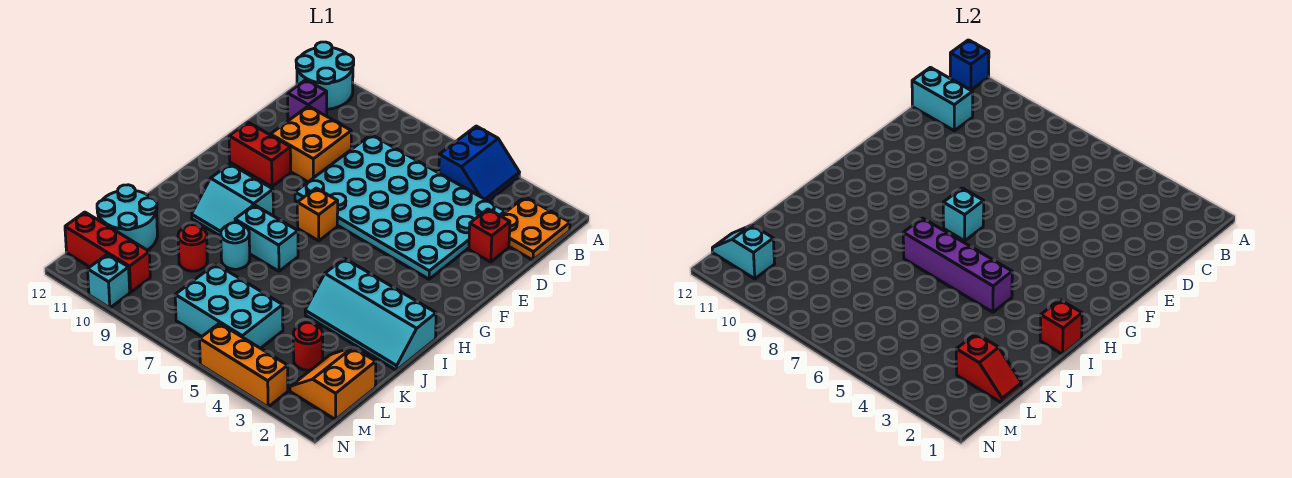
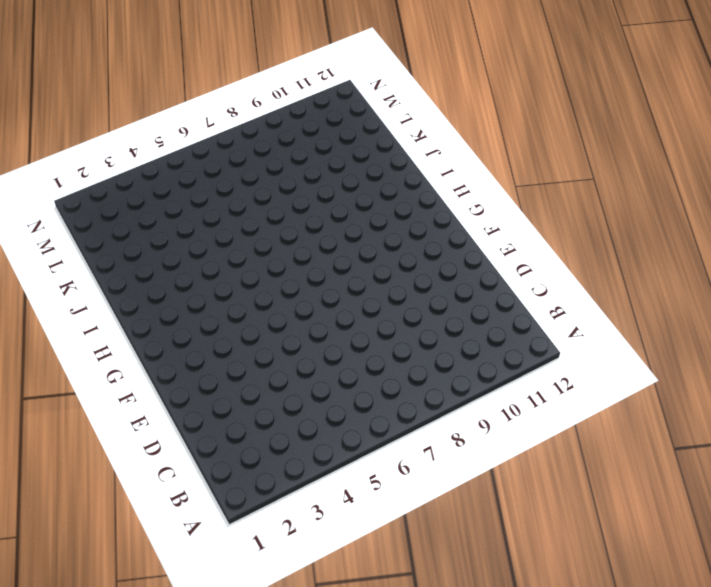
none -> blue slope A4:B5 level 1 top 5
none -> cyan round brick A11:B12 level 1
none -> orange plate B1:C2 level 1

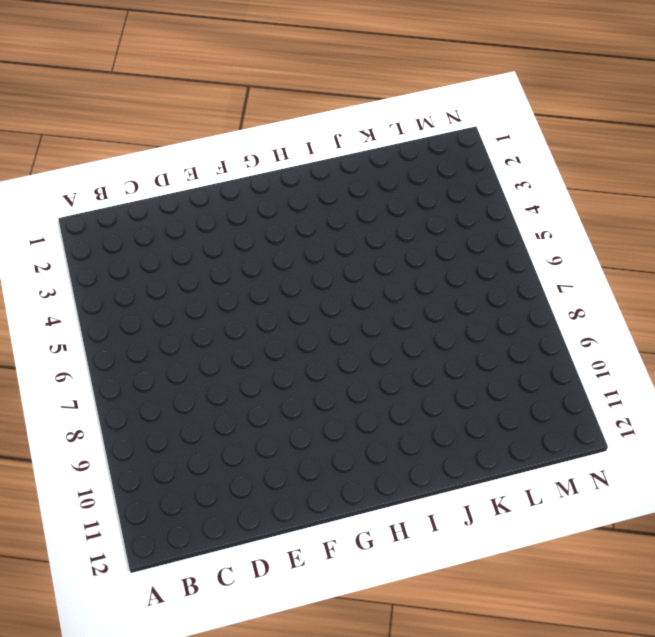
none -> blue slope A4:B5 level 1 top 5
none -> cyan round brick A11:B12 level 1
none -> orange plate B1:C2 level 1

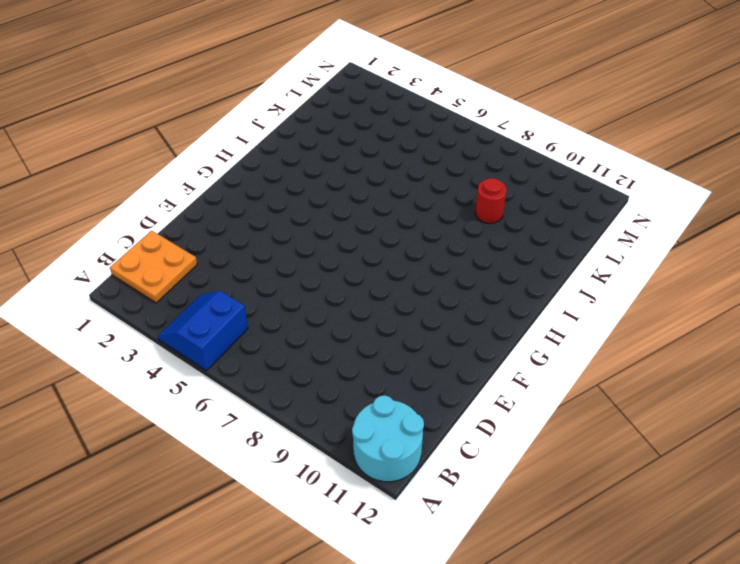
none -> cyan plate C3:F8 level 1
none -> purple brick C11 level 1
none -> red brick D2 level 1

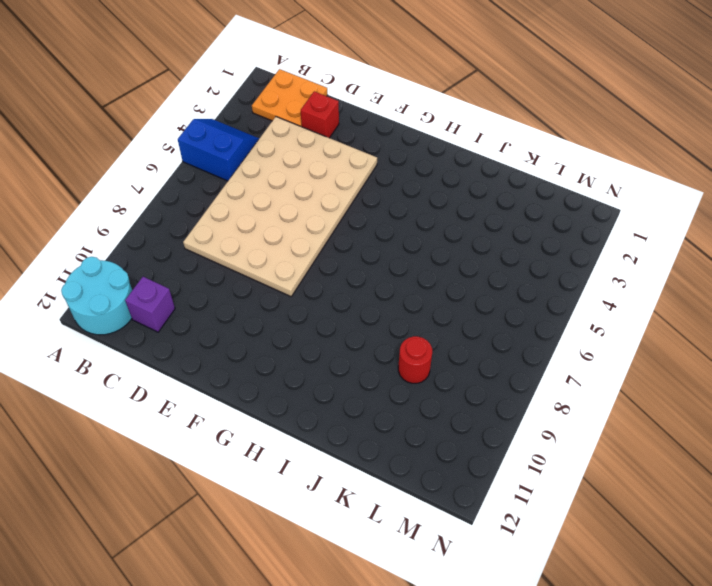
tan plate C3:F8 level 1 -> cyan plate C3:F8 level 1
none -> orange brick D9:E10 level 1
none -> red brick F10:F11 level 1
none -> orange brick G7 level 1

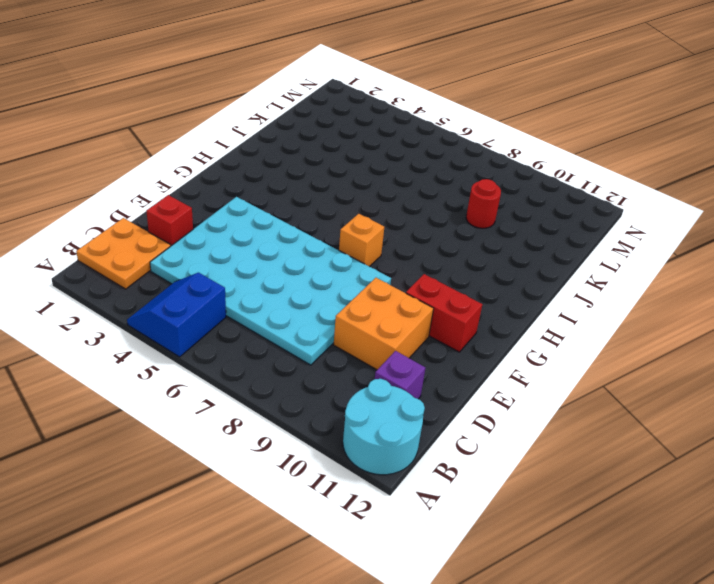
none -> cyan slope H9:I10 level 1 top H
none -> cyan slope I1:J4 level 1 top I
none -> cyan brick I7:I8 level 1

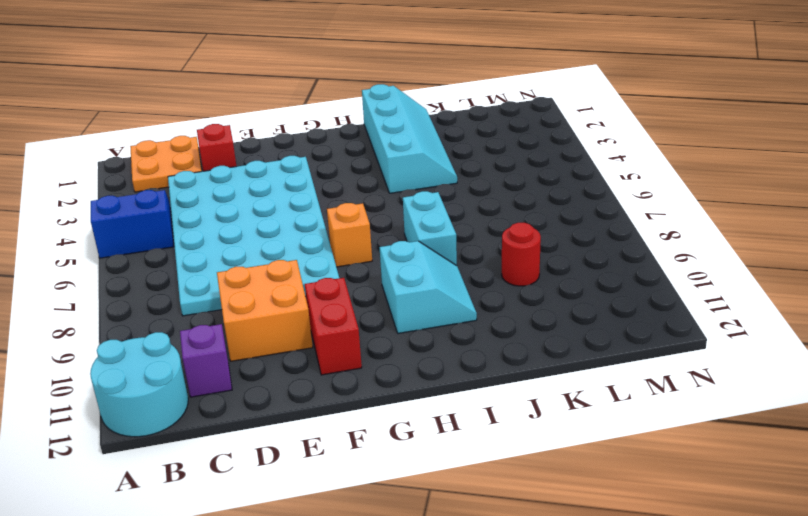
none -> cyan round brick J8 level 1
none -> cyan round brick K11:L12 level 1
none -> orange slope L1:M2 level 1 top 1

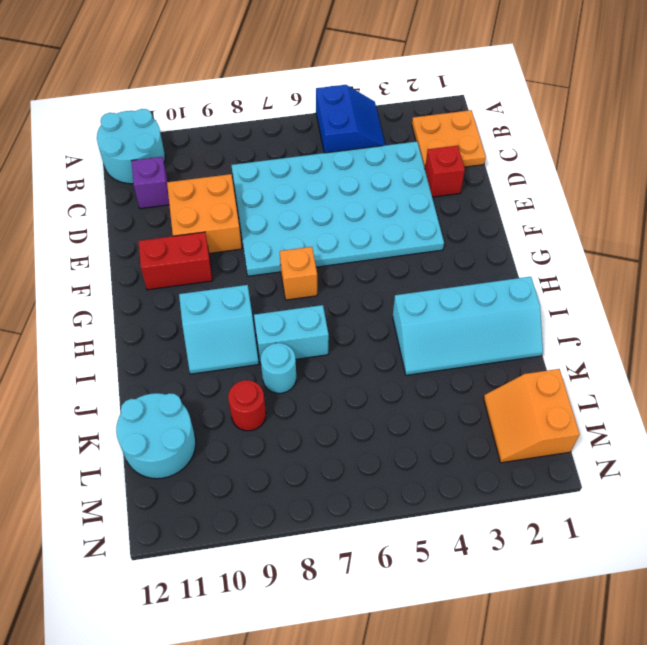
none -> red round brick L3 level 1
none -> cyan brick L5:M7 level 1
none -> red brick M10:M12 level 1

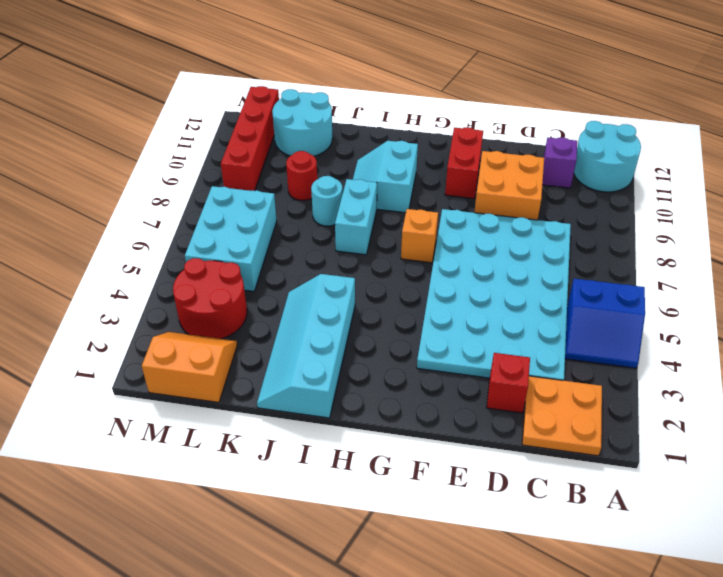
red round brick L3:M4 level 1 -> red round brick L3 level 1
red brick M9:M12 level 1 -> red brick M10:M12 level 1
none -> orange brick N3:N5 level 1
none -> cyan brick N10 level 1
none -> blue brick A12 level 2

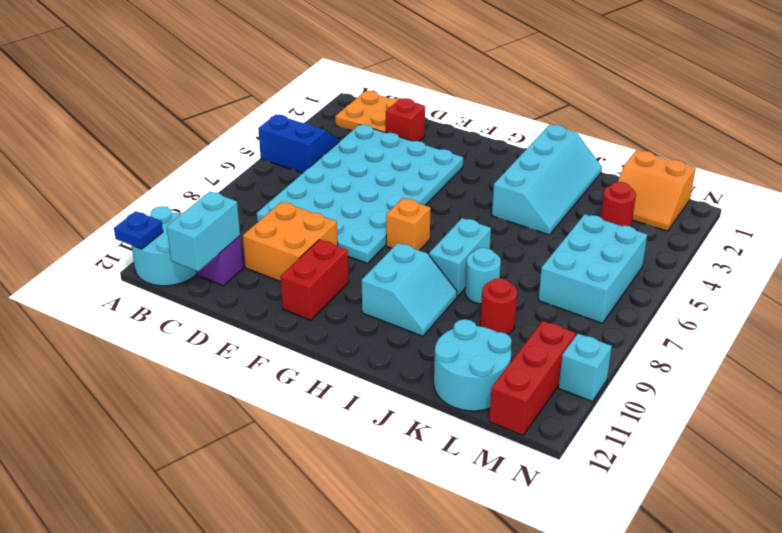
blue plate A12 level 2 -> blue brick A12 level 2
none -> orange brick N3:N5 level 1
none -> cyan brick G7 level 2
none -> red brick I1 level 2

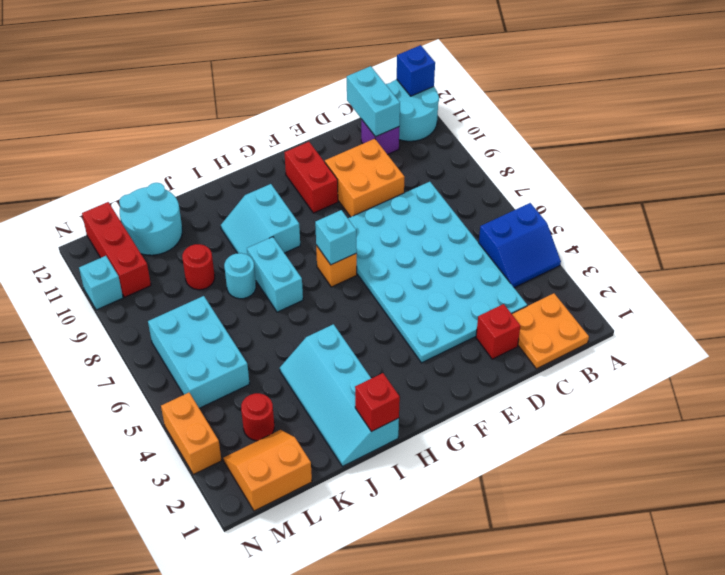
orange brick N3:N4 level 1 -> orange brick N3:N5 level 1
none -> purple brick I4:I7 level 2
none -> red slope L1:L2 level 2 top 2
none -> cyan slope M11:M12 level 2 top 11

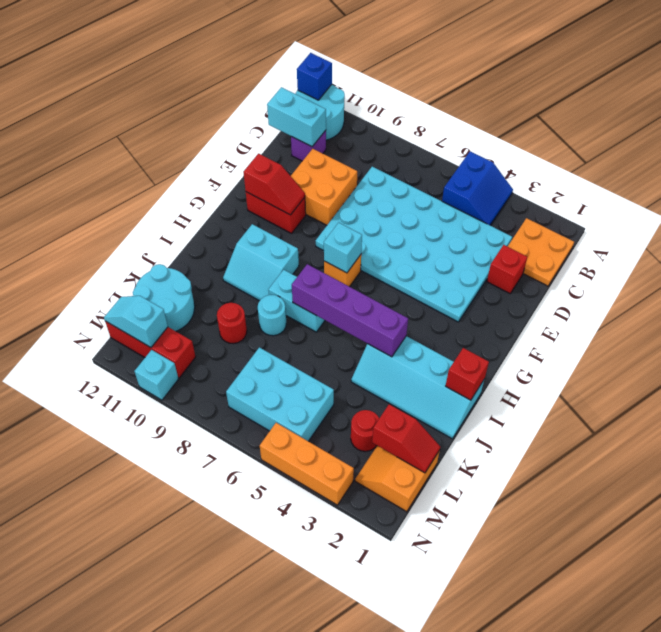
red slope F10:F11 level 2 top 11 -> none

